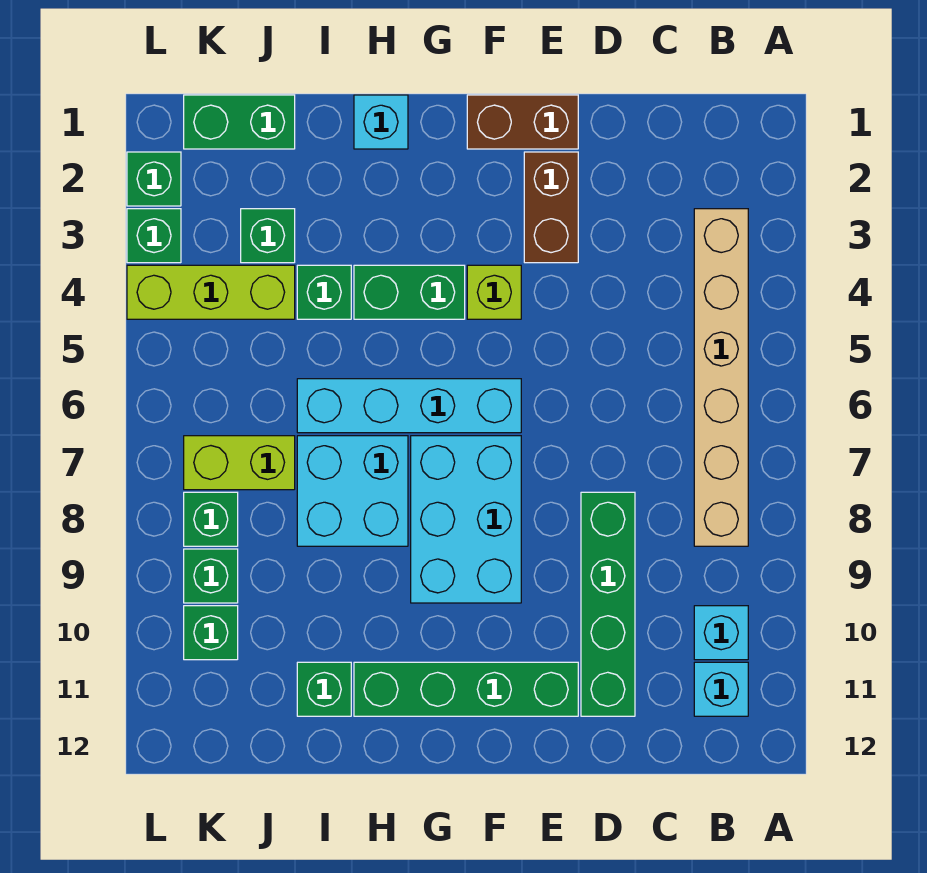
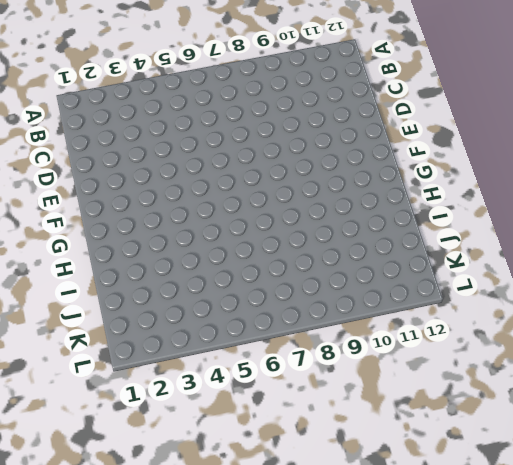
none -> tan brick B3:B8 level 1
none -> cyan brick B10 level 1
none -> cyan brick B11 level 1

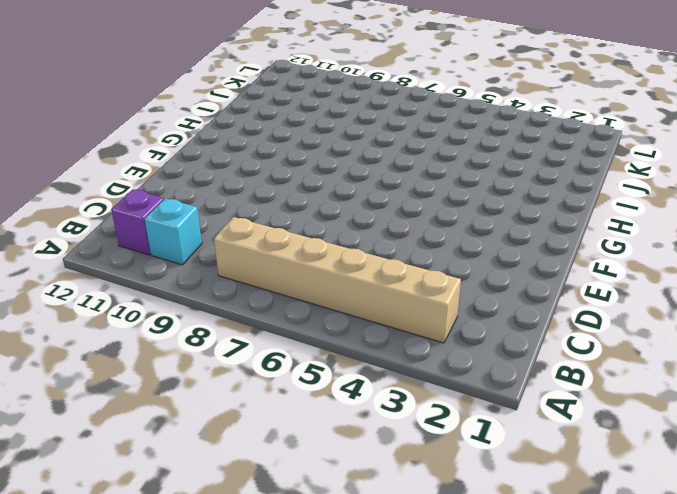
purple brick B11 level 1 -> cyan brick B11 level 1
none -> green brick D8:D11 level 1
none -> brown brick E1:F1 level 1
none -> brown brick E2:E3 level 1

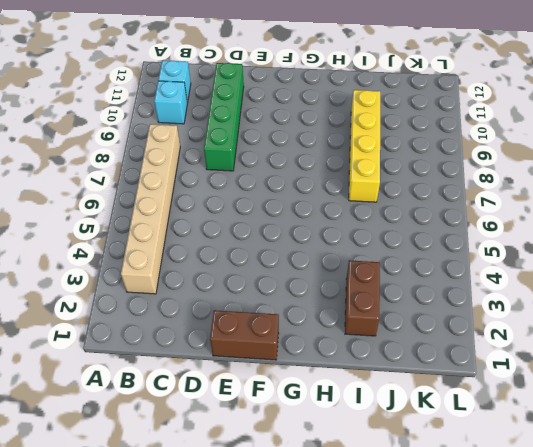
brown brick I2:I3 level 1 -> brown brick E2:E3 level 1
yellow brick I7:I10 level 1 -> cyan brick H7:I8 level 1
none -> green brick E11:H11 level 1
none -> lime brick F4 level 1
none -> cyan brick F6:I6 level 1

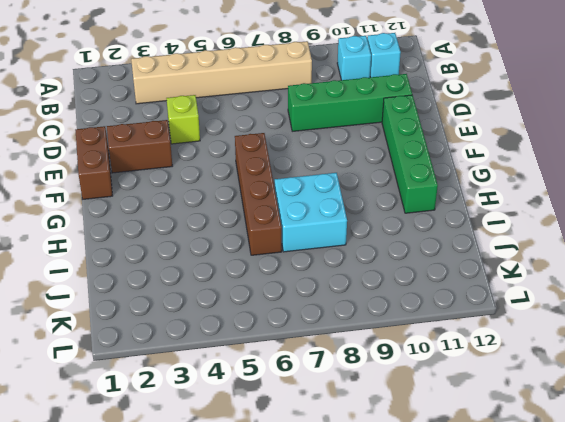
lime brick D4 level 1 -> lime brick F4 level 1
brown brick F6:I6 level 1 -> cyan brick F6:I6 level 1
none -> cyan brick F7:G9 level 1
none -> green brick G4:H4 level 1
none -> cyan brick H1 level 1

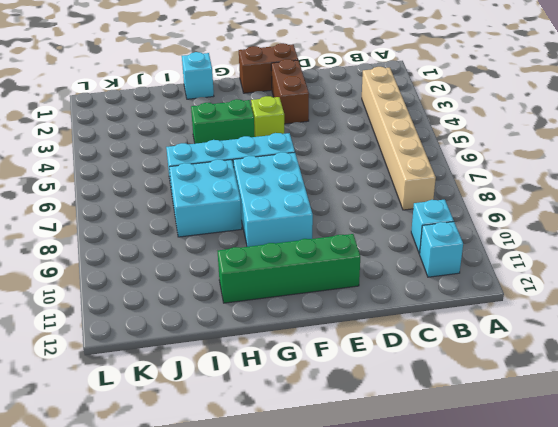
none -> green brick D8:D11 level 1
none -> green brick I4 level 1
none -> green brick I11 level 1

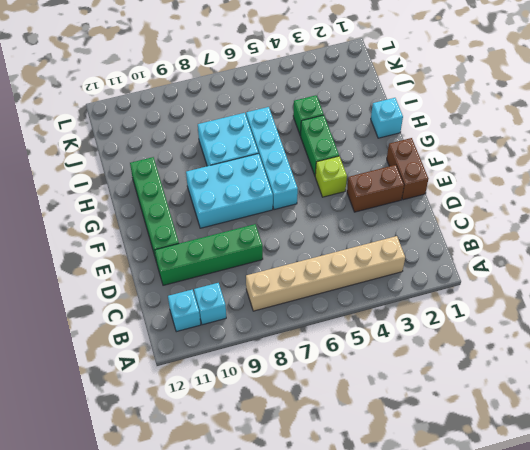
none -> green brick I11 level 1
none -> green brick J1:K1 level 1
none -> green brick J3 level 1

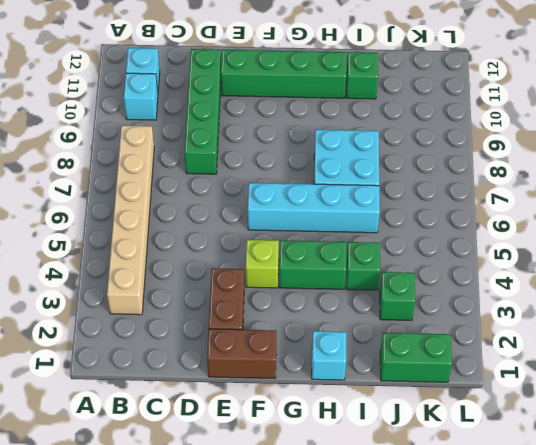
none -> cyan brick F7:G9 level 1
none -> lime brick J4:L4 level 1
none -> lime brick J7:K7 level 1

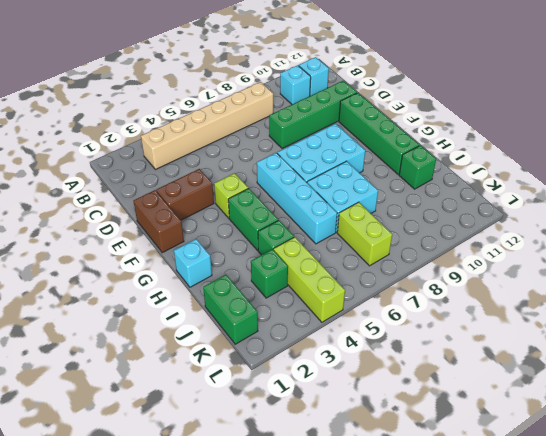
none -> green brick K8 level 1
none -> green brick K9 level 1
none -> green brick K10 level 1

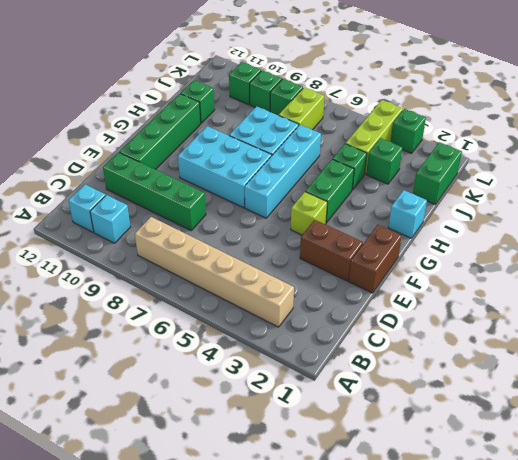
none -> green brick L2 level 1

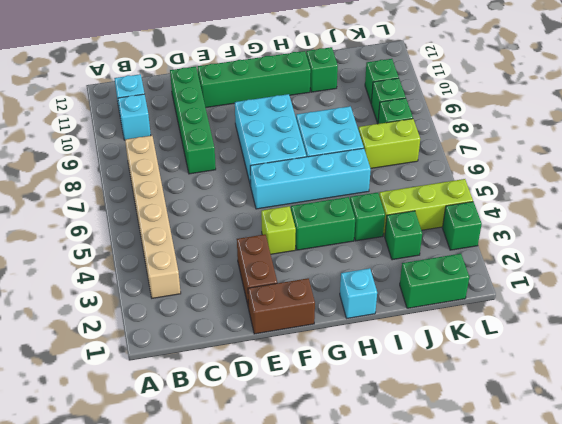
none -> green brick L2 level 1

